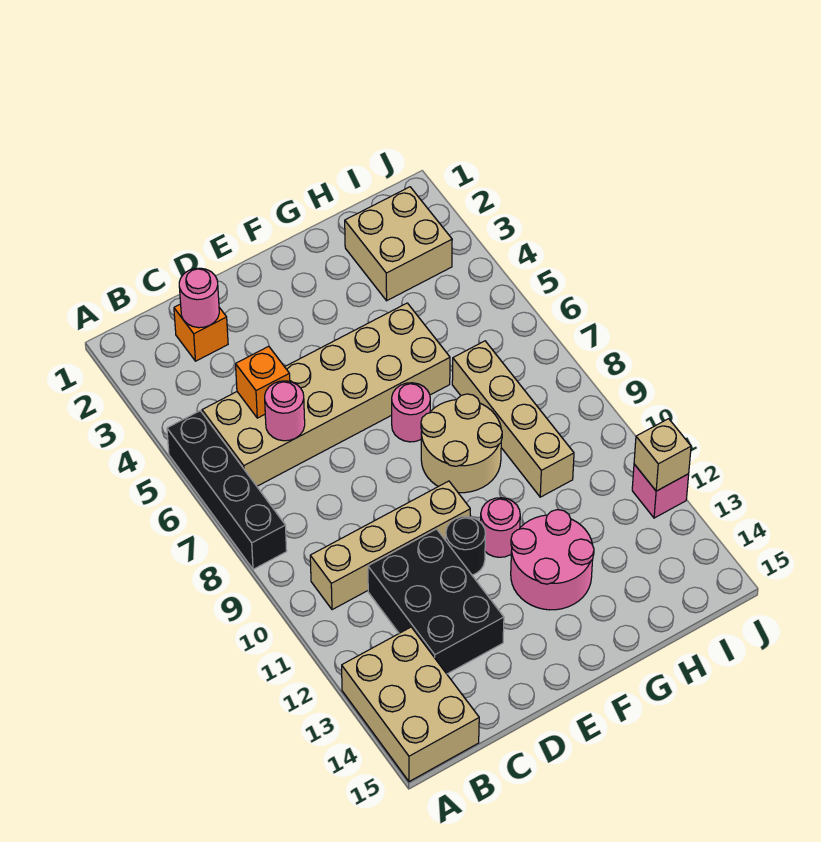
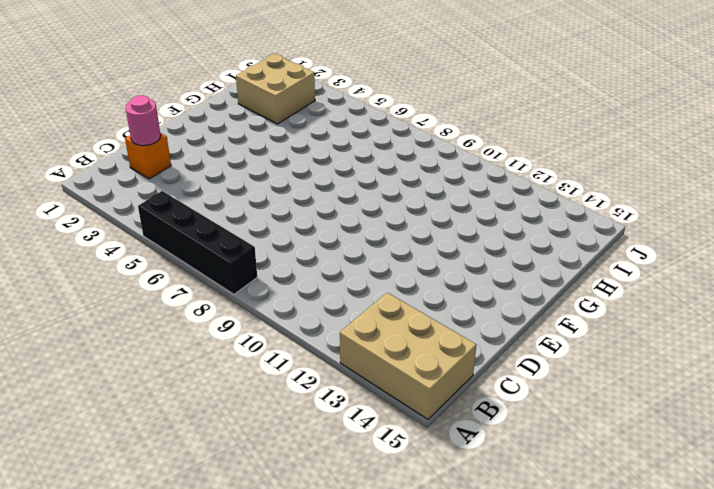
none -> tan brick B5:G6 level 1
none -> tan brick B10:E10 level 1
none -> black brick C11:D13 level 1

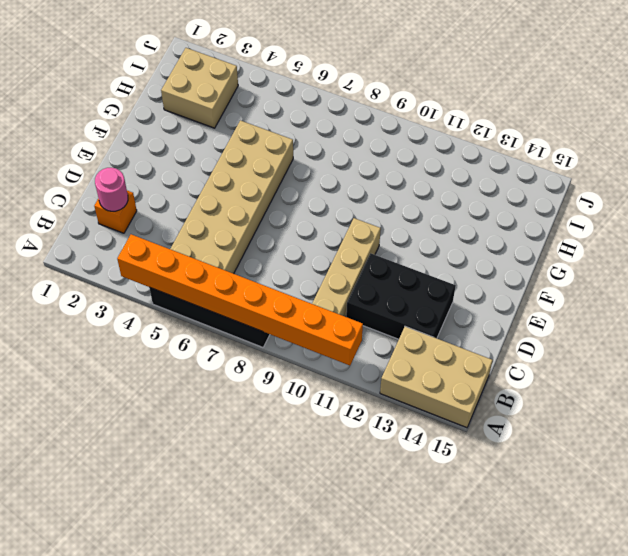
orange brick A4:A11 level 2 -> none
none -> black round brick E11 level 1
none -> pink round brick F7 level 1
none -> tan round brick F8:G9 level 1

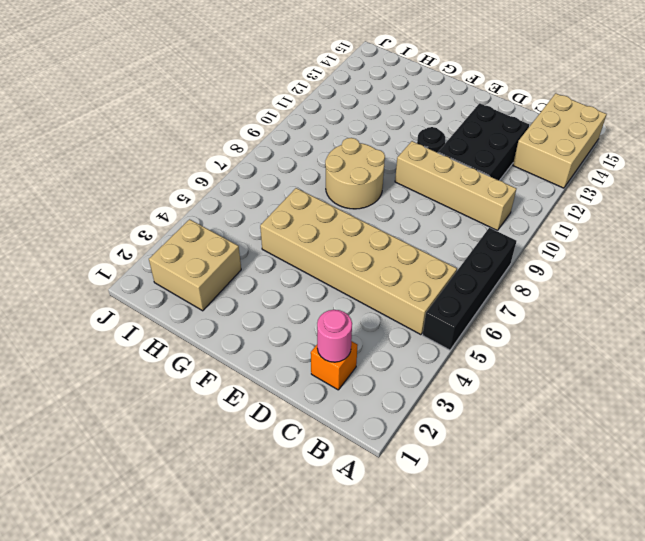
none -> pink round brick F7 level 1
none -> pink round brick F11 level 1
none -> pink round brick F12:G13 level 1

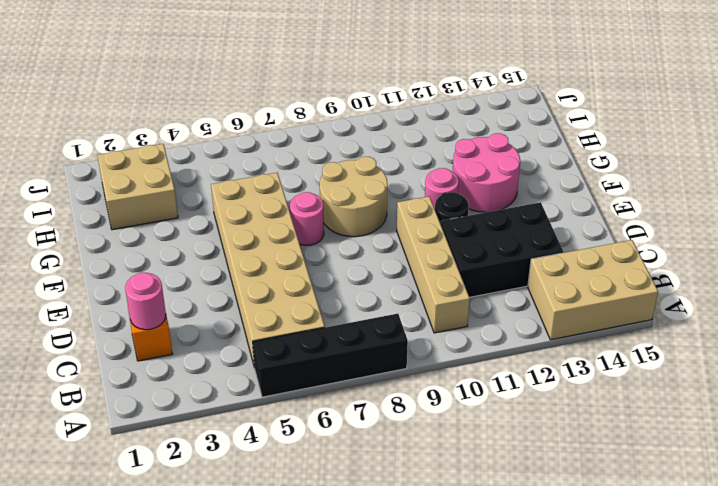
none -> tan brick H7:H10 level 1
none -> pink brick J12 level 1
none -> orange brick C5 level 2

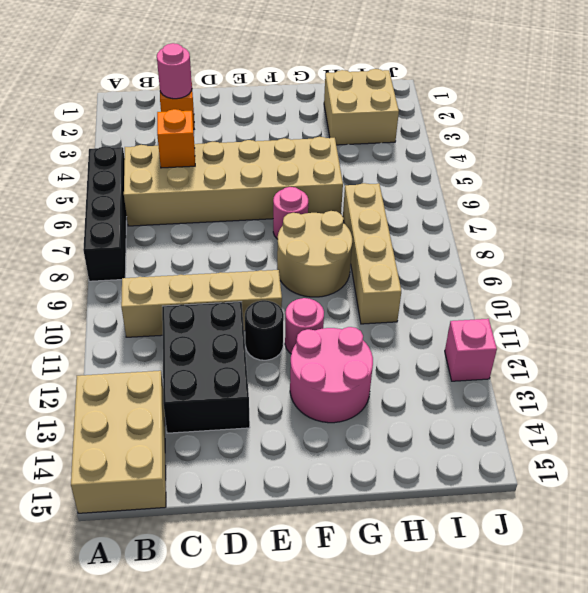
none -> pink round brick C6 level 2
none -> tan brick J12 level 2

